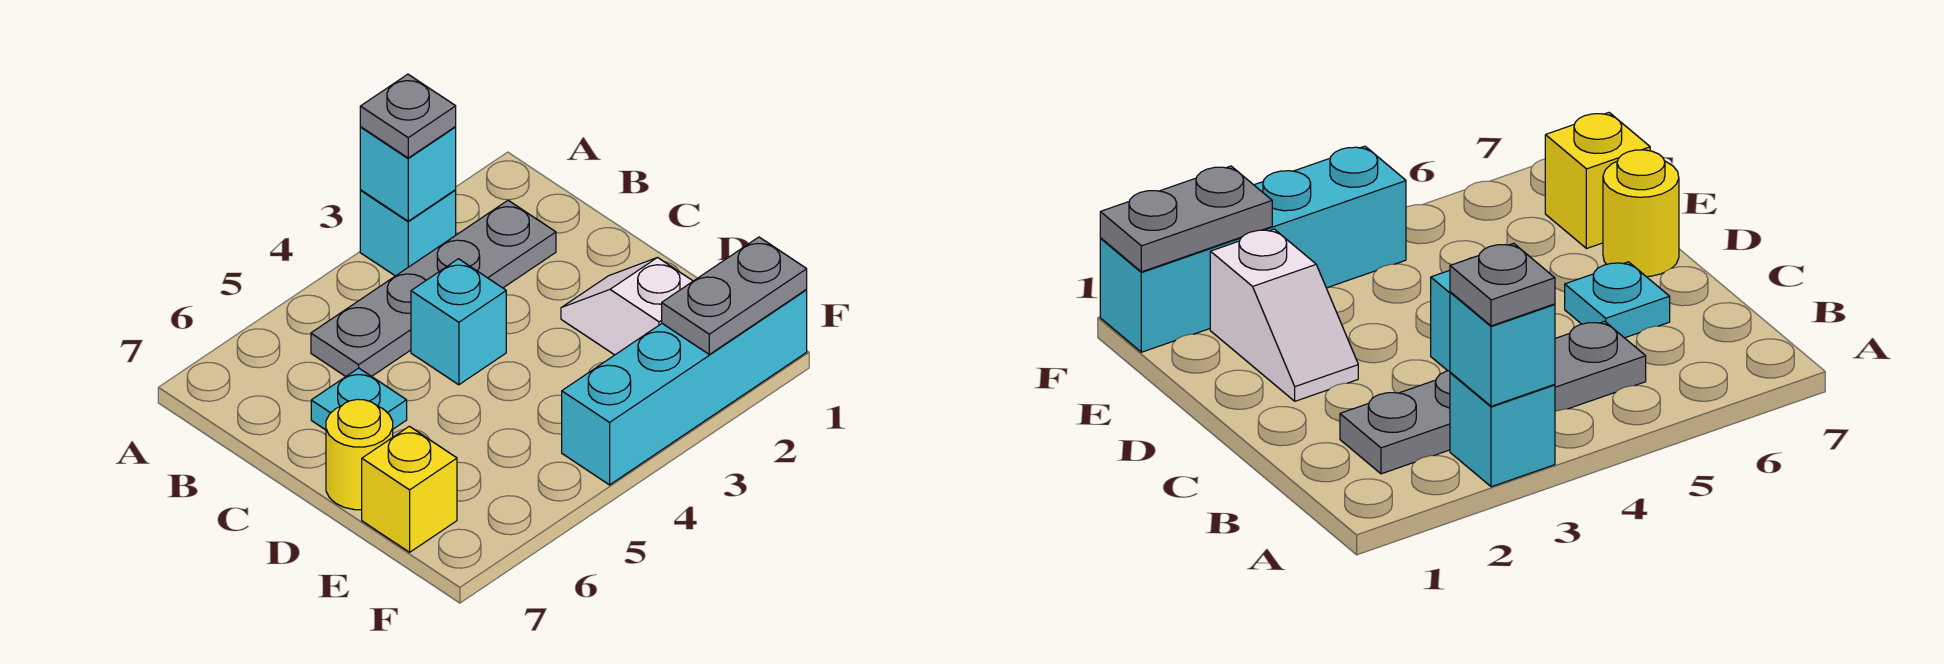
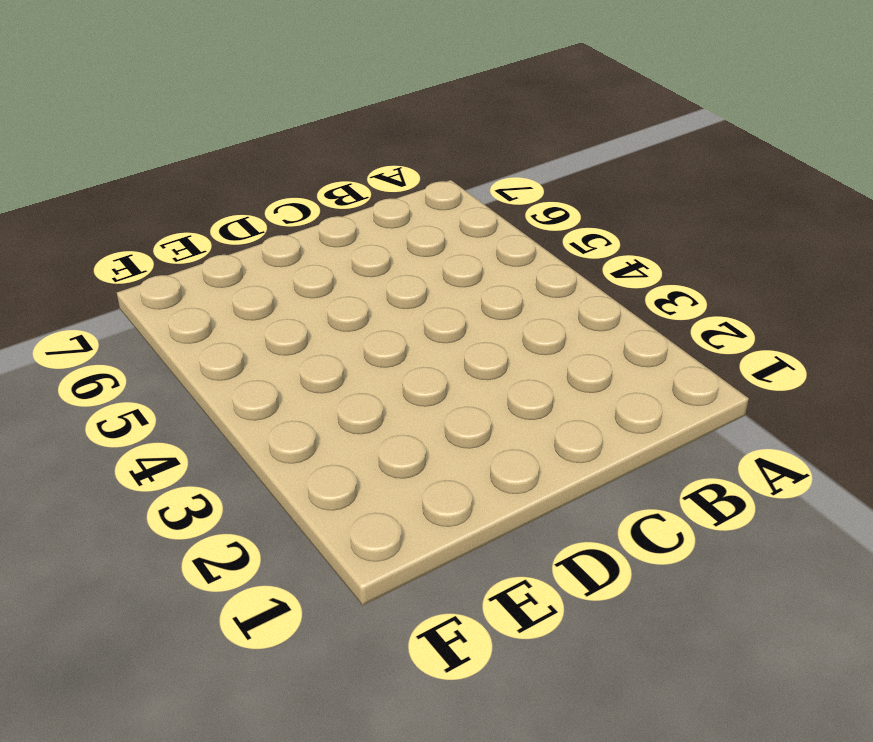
none -> cyan brick A3 level 1
none -> grey plate B2:B5 level 1

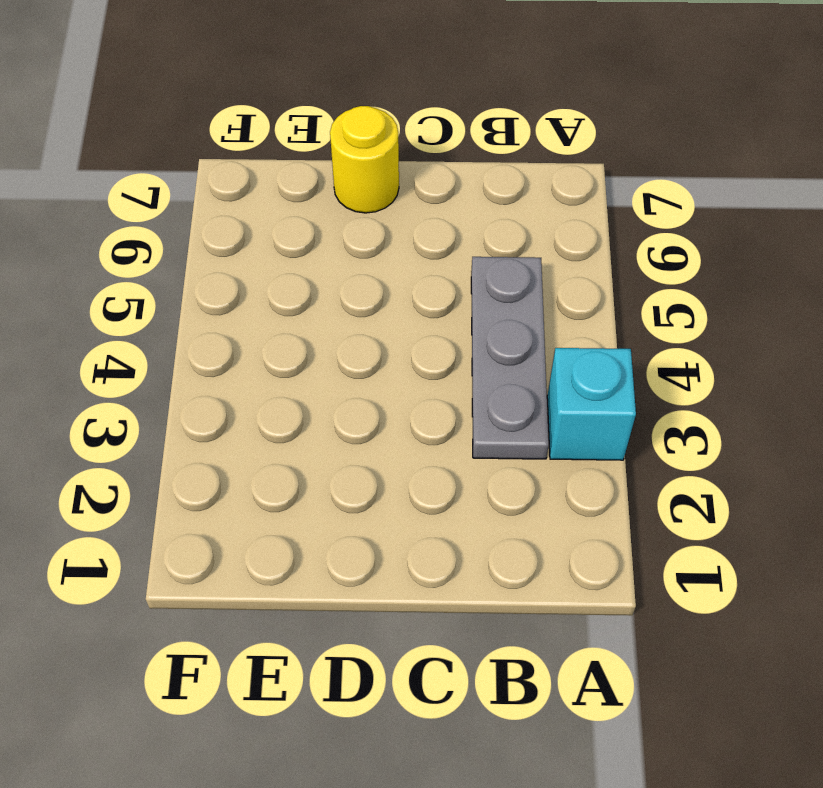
grey plate B3:B5 level 1 -> grey plate B2:B5 level 1
none -> cyan brick C4 level 1
none -> cyan plate C6 level 1

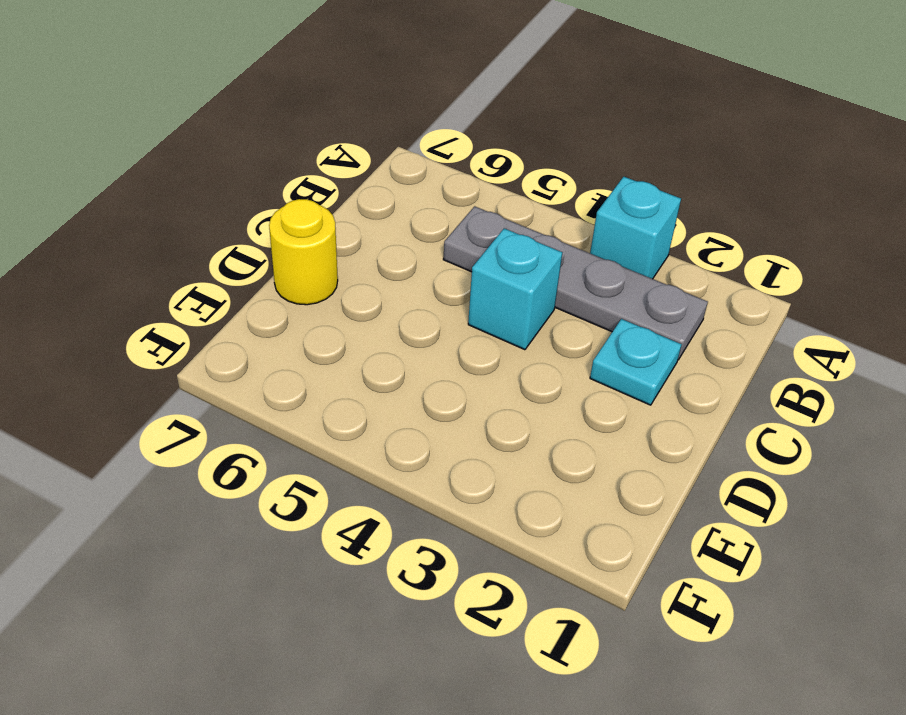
cyan plate C2 level 1 -> cyan plate C6 level 1
none -> white slope D2:E2 level 1 top E
none -> yellow brick E7 level 1

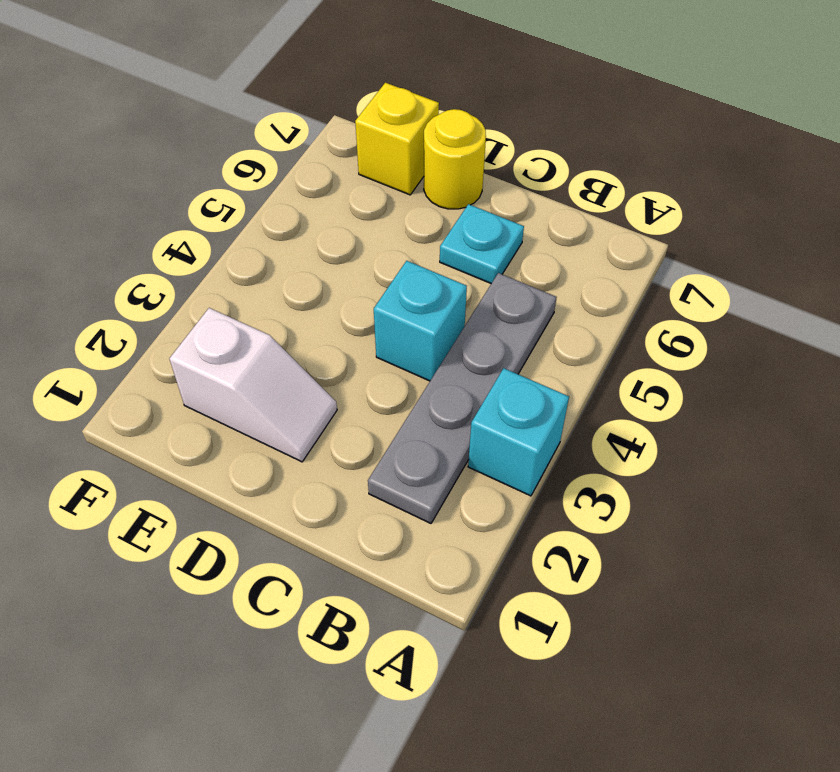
none -> cyan brick F1:F4 level 1
none -> cyan brick A3 level 2

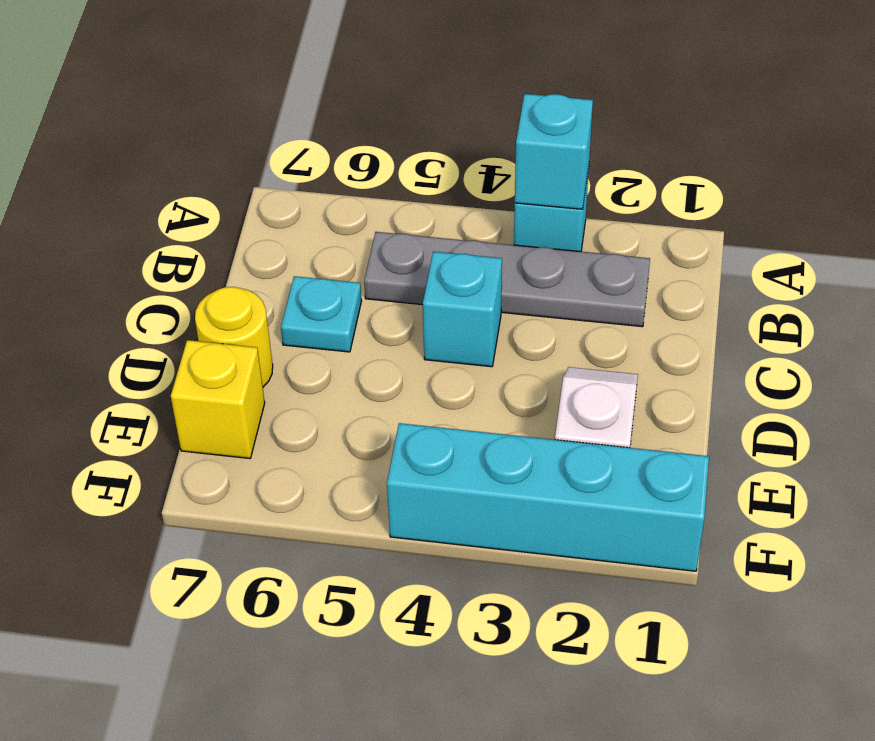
none -> grey plate F1:F2 level 2
none -> grey plate A3 level 3

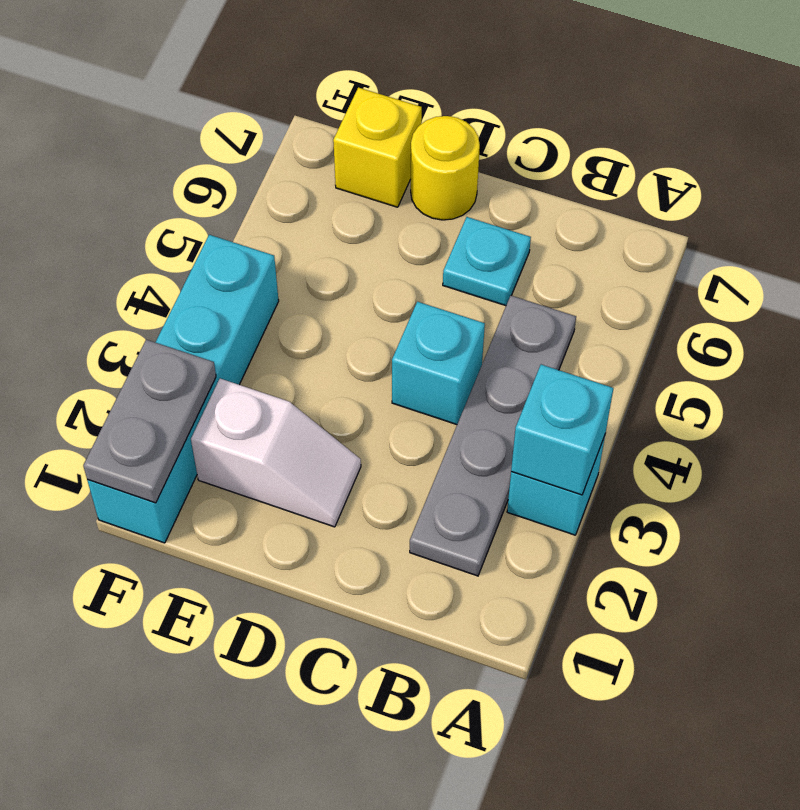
none -> grey plate A3 level 3

